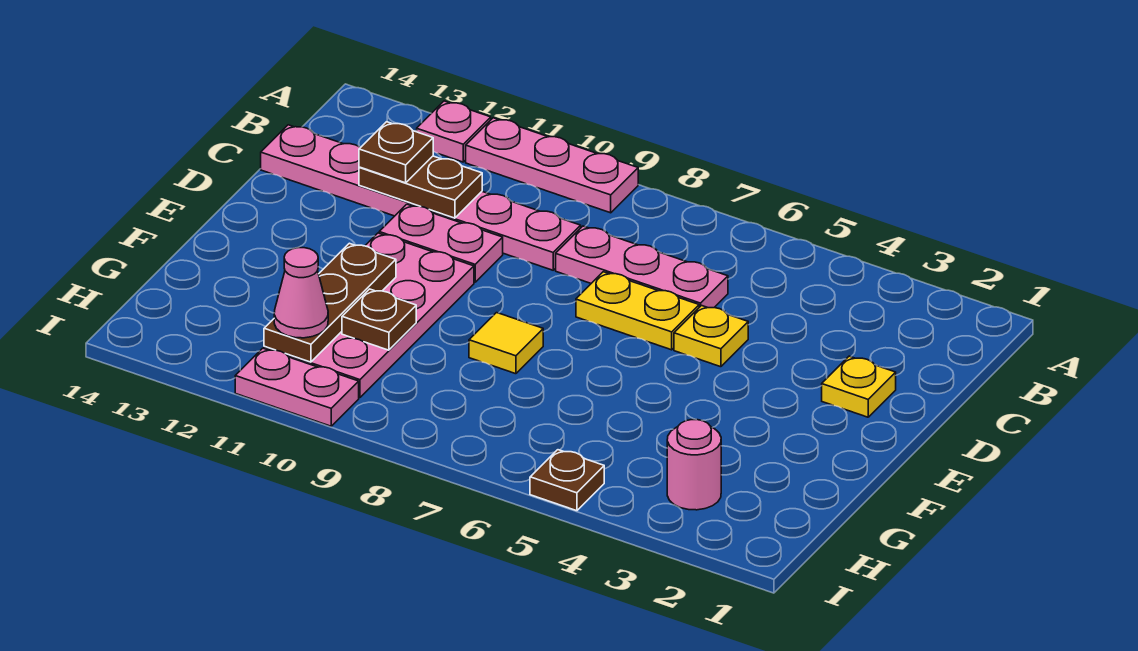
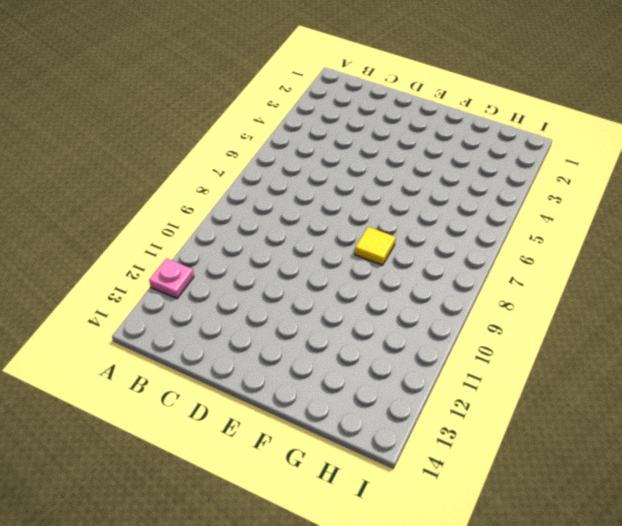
none -> pink plate A9:A11 level 1
none -> pink plate C6:C8 level 1
none -> pink plate C9:C14 level 1

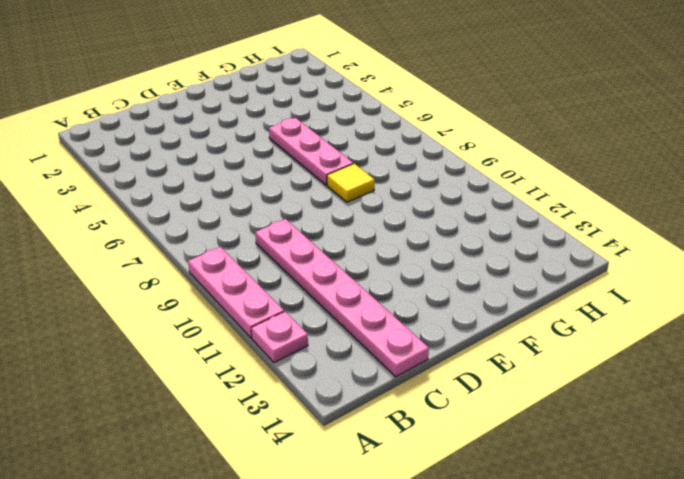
pink plate F5:F7 level 1 -> pink plate C6:C8 level 1
none -> yellow plate D2 level 1
none -> yellow plate D5 level 1
none -> yellow plate D6:D7 level 1

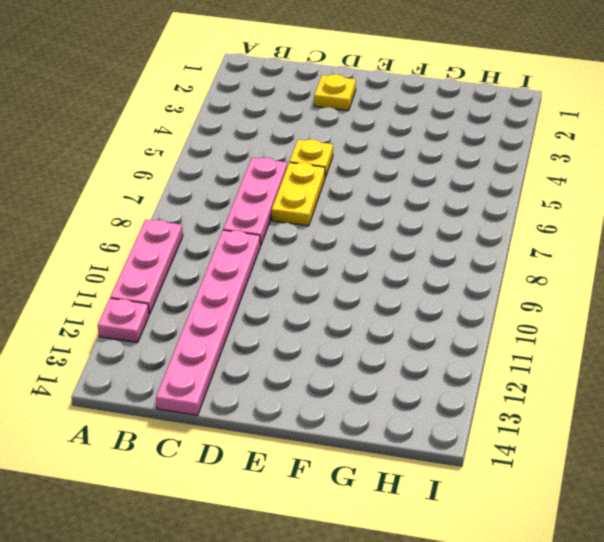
none -> pink plate D10:D11 level 1
none -> pink plate E10:H11 level 1
none -> yellow tile F8 level 1

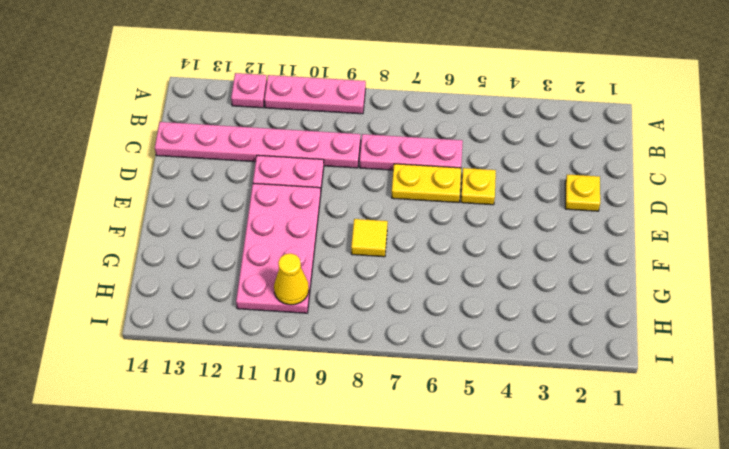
yellow cone H10 level 2 -> none
none -> pink round brick H3 level 1
none -> brown plate I5 level 1
none -> pink plate I10:I11 level 1

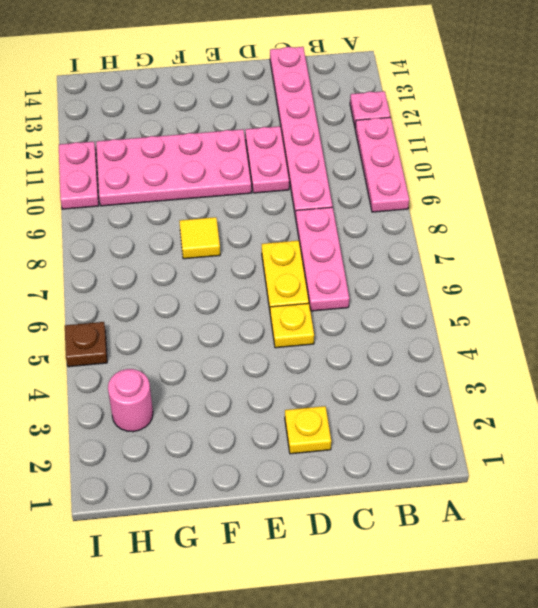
none -> brown plate C11:C12 level 2
none -> brown plate F11:H11 level 2
none -> brown plate G10 level 2

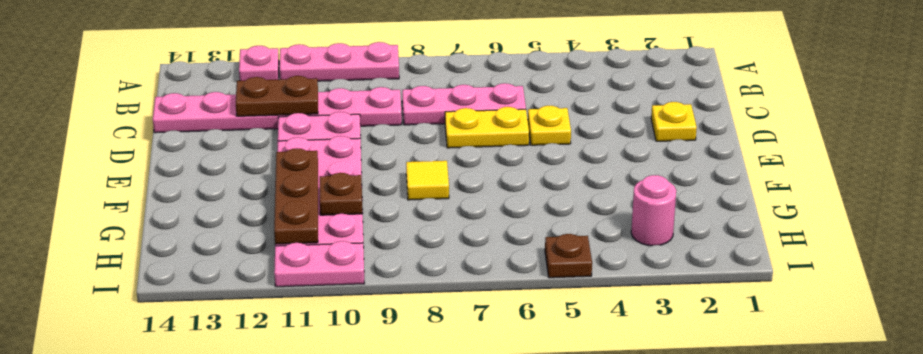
none -> brown plate C12 level 3
none -> pink cone H11 level 3

